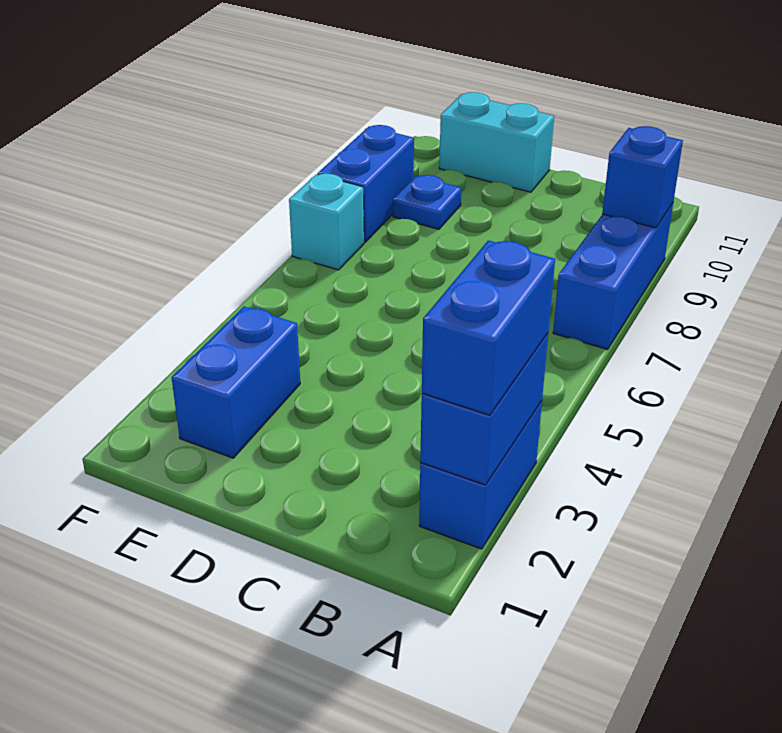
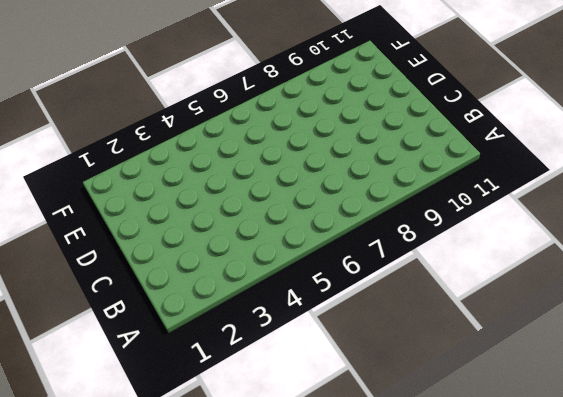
none -> blue brick A2:A3 level 1
none -> blue brick A7:A9 level 1

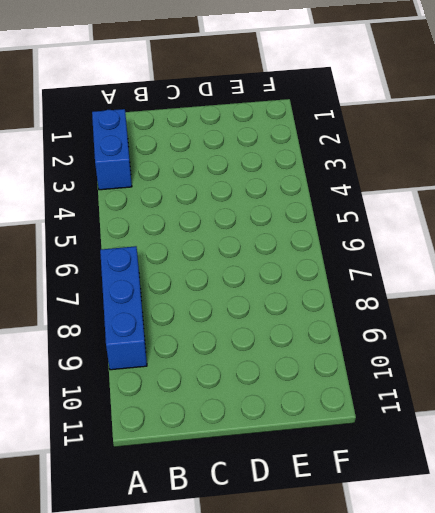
none -> cyan brick D11:E11 level 1
none -> blue brick E2:E3 level 1

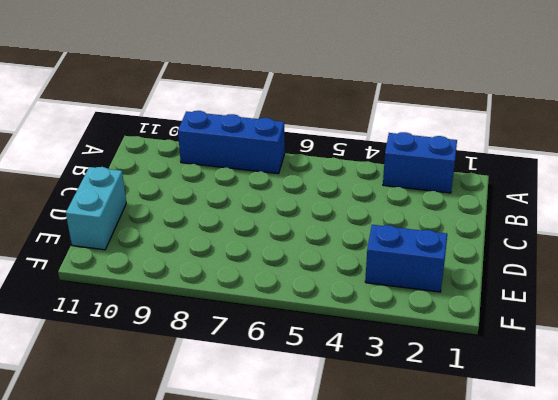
none -> blue plate E9 level 1
none -> cyan brick F7 level 1

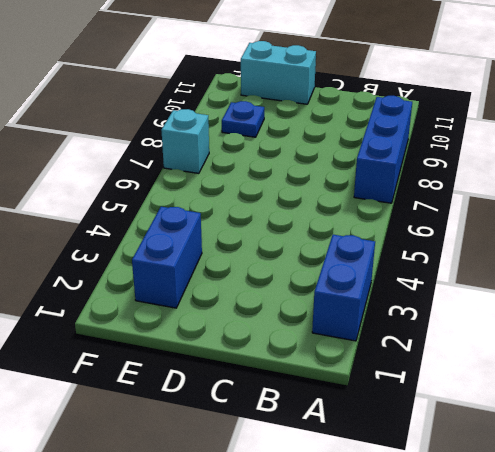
none -> blue brick F8:F9 level 1
none -> blue brick A2:A3 level 2

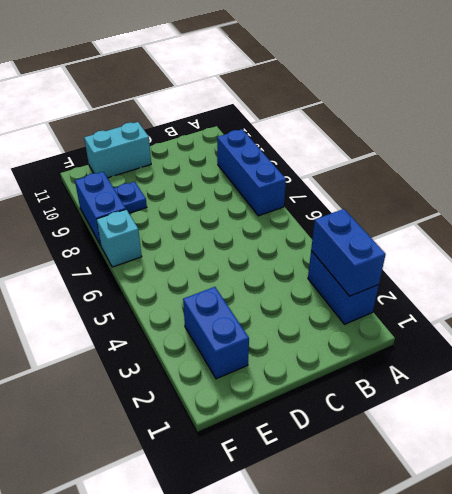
none -> blue brick A9 level 2
none -> blue brick A2:A3 level 3

